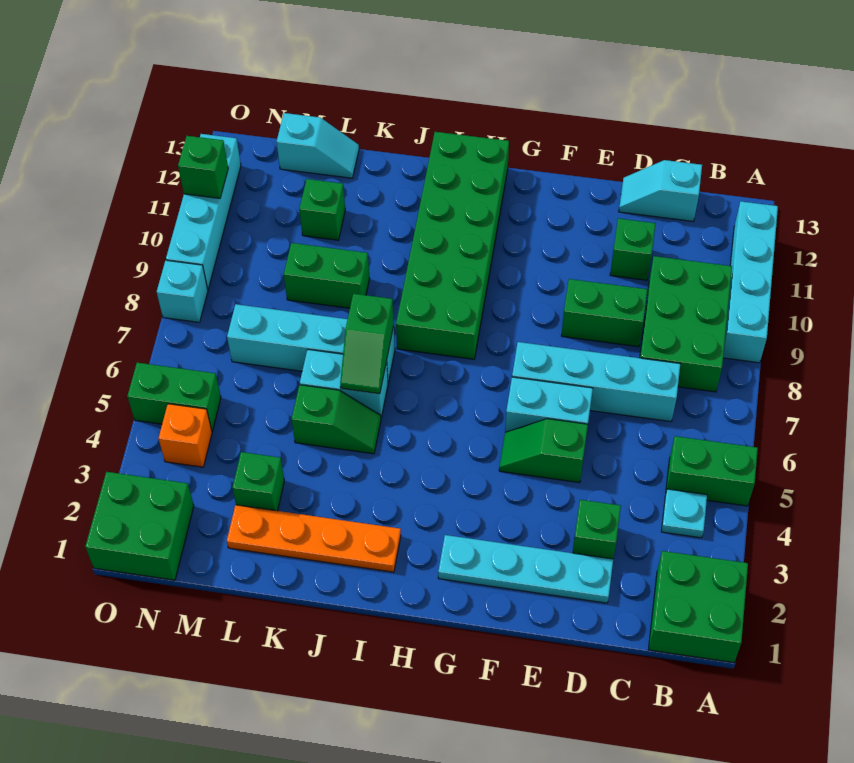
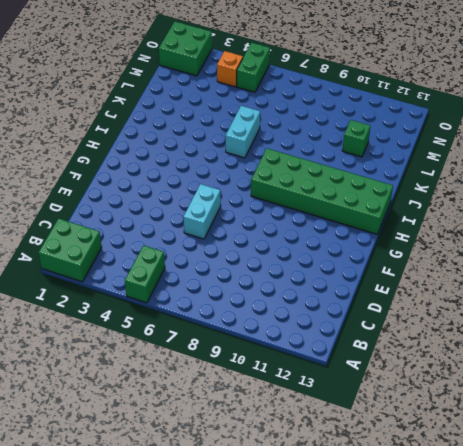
none -> cyan brick A9:A12 level 1
none -> cyan plate B4 level 1
none -> green brick B8:C10 level 1

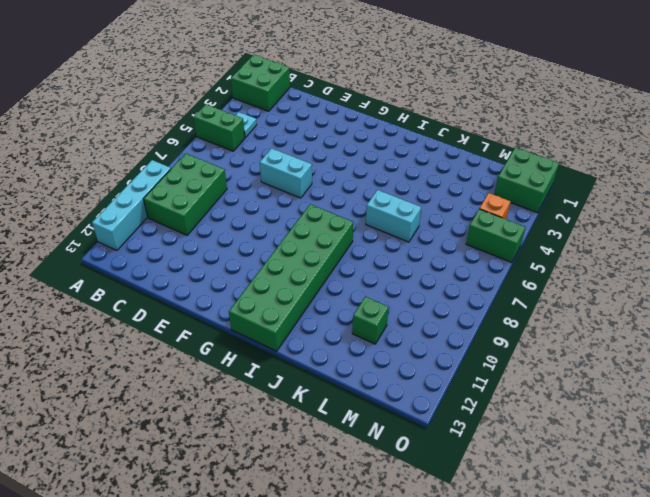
none -> cyan brick C7:F7 level 1
none -> cyan slope C13:D13 level 1 top C
none -> cyan plate D2:G2 level 1

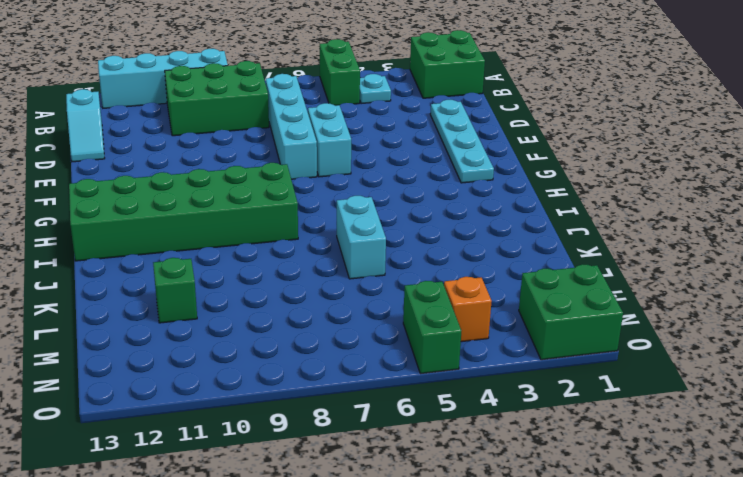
none -> green brick D3 level 1
none -> green brick D9:E9 level 1
none -> green brick D11 level 1

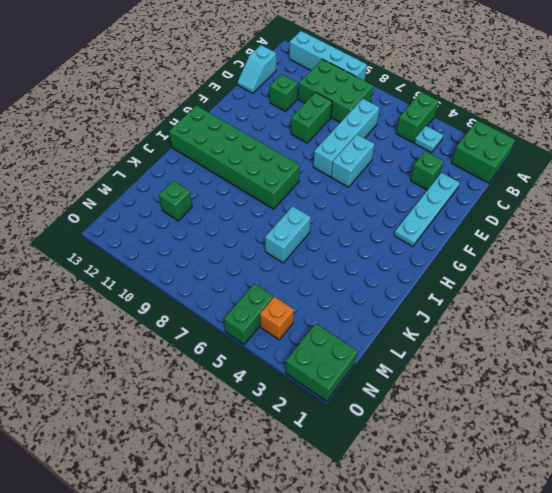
none -> green slope E5:F5 level 1 top E
none -> orange plate I2:L2 level 1
none -> green slope J5:K5 level 1 top K

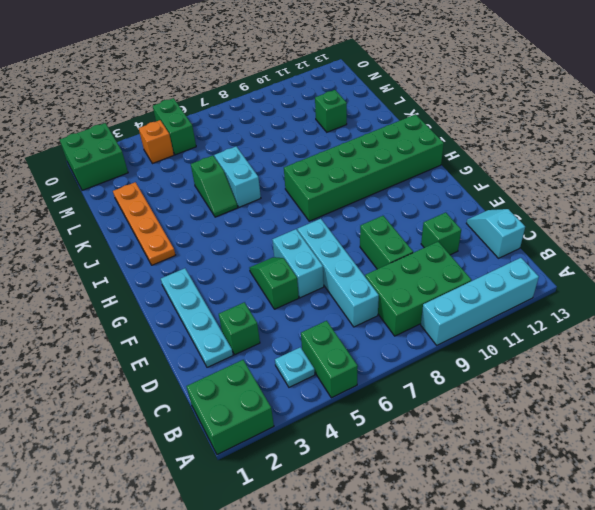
none -> cyan brick J7:M7 level 1
none -> green brick K9:L9 level 1
none -> green brick L3 level 1

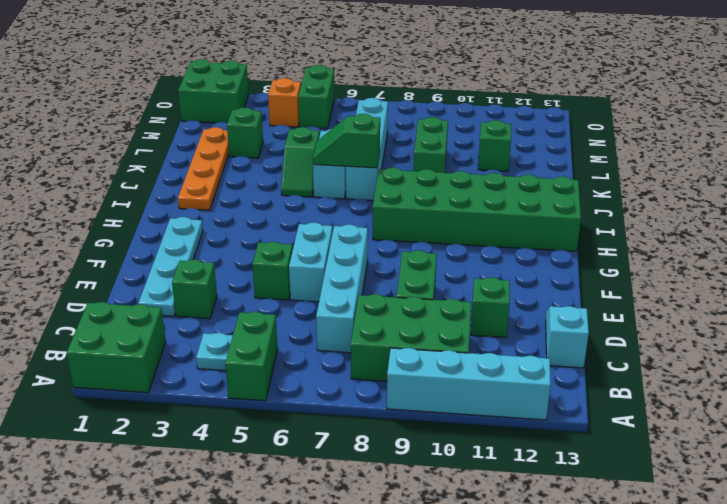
none -> cyan slope L13:M13 level 1 top M
none -> cyan brick O8 level 1
none -> cyan brick O9:O12 level 1

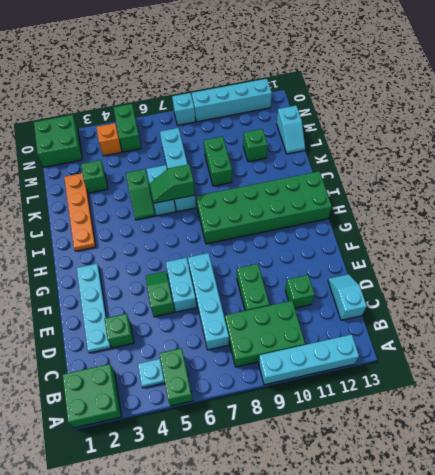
none -> green brick O11 level 2

